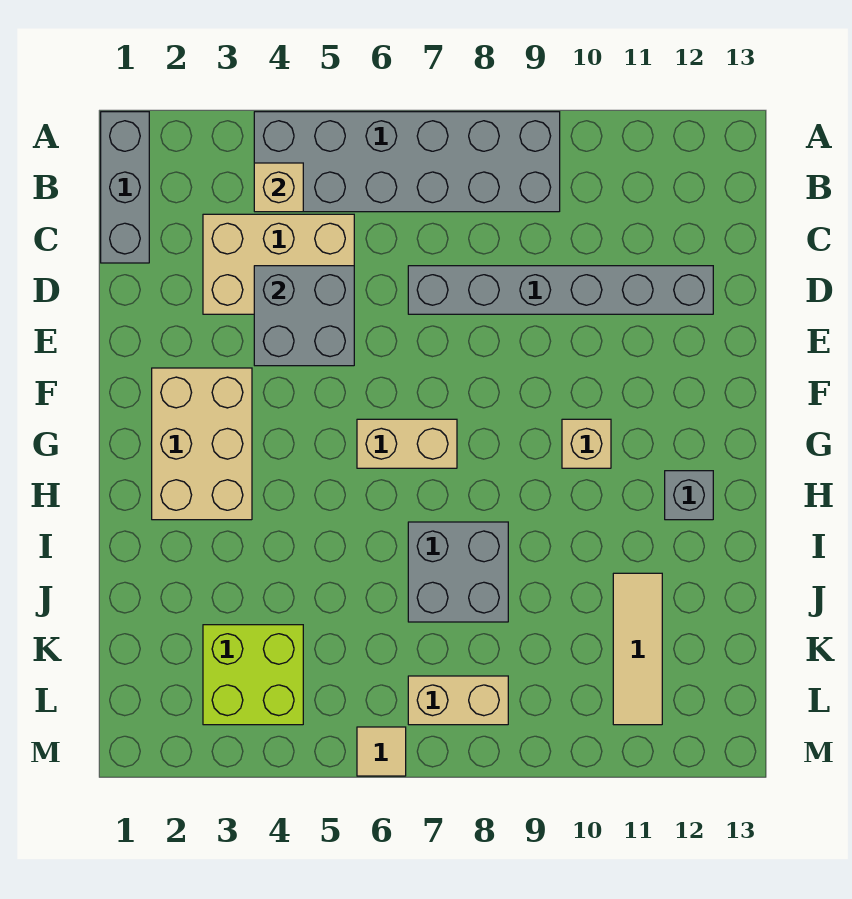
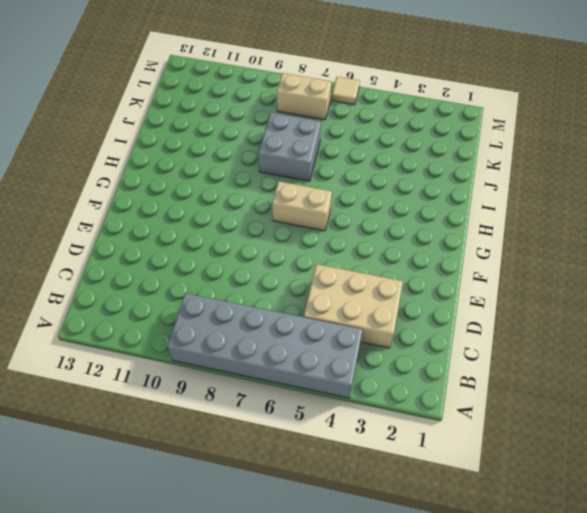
none -> grey brick A1:C1 level 1
none -> grey brick D7:D12 level 1
none -> tan brick F2:H3 level 1

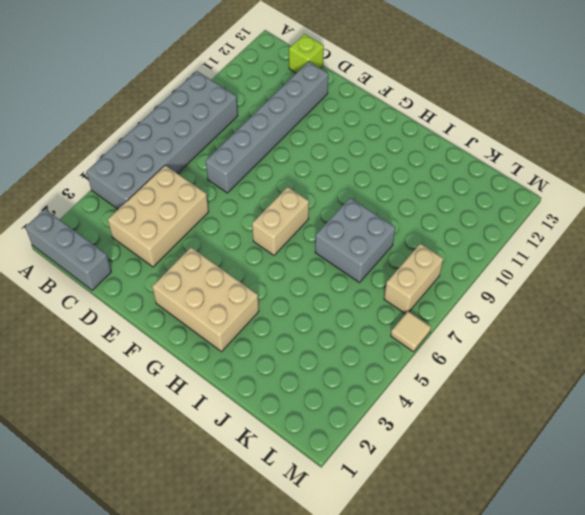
lime brick C13 level 1 -> none
none -> tan brick G10 level 1
none -> grey brick H12 level 1
none -> tan tile J11:L11 level 1

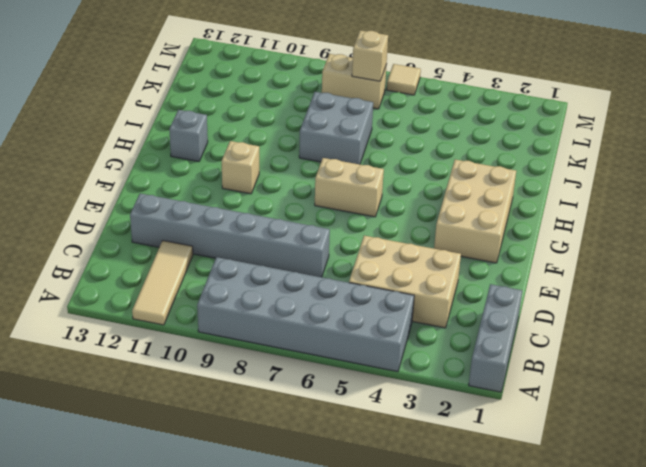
tan tile A11:C11 level 1 -> tan tile J11:L11 level 1
tan brick L7 level 2 -> tan brick B4 level 2
none -> lime brick K3:L4 level 1
none -> grey brick D4:E5 level 2

